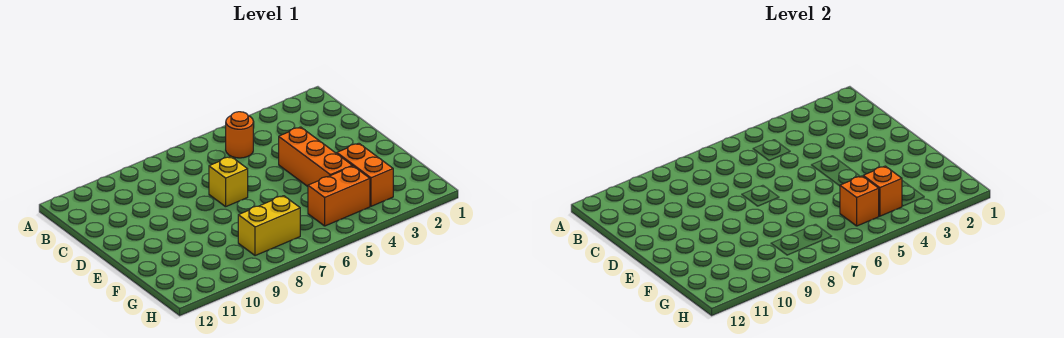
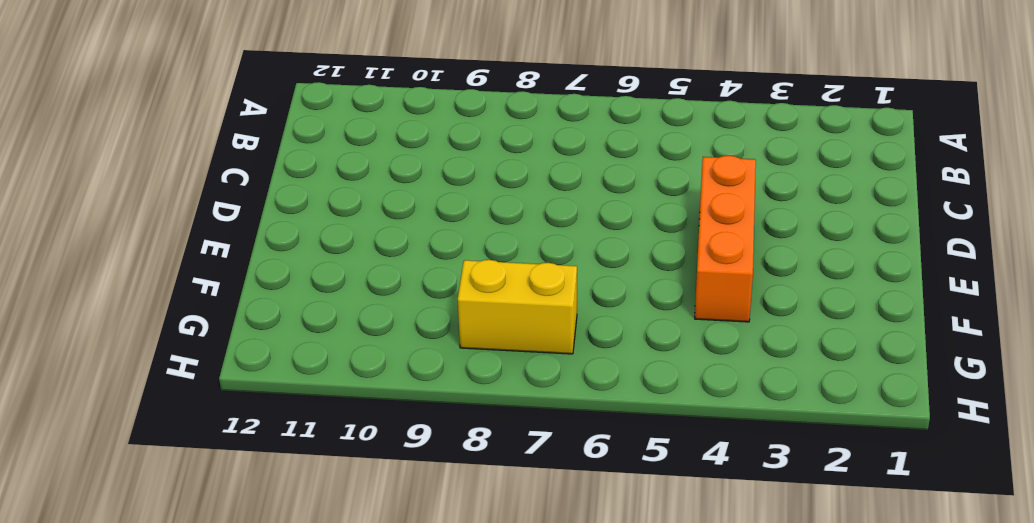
none -> orange round brick B5 level 1
none -> yellow brick D7 level 1

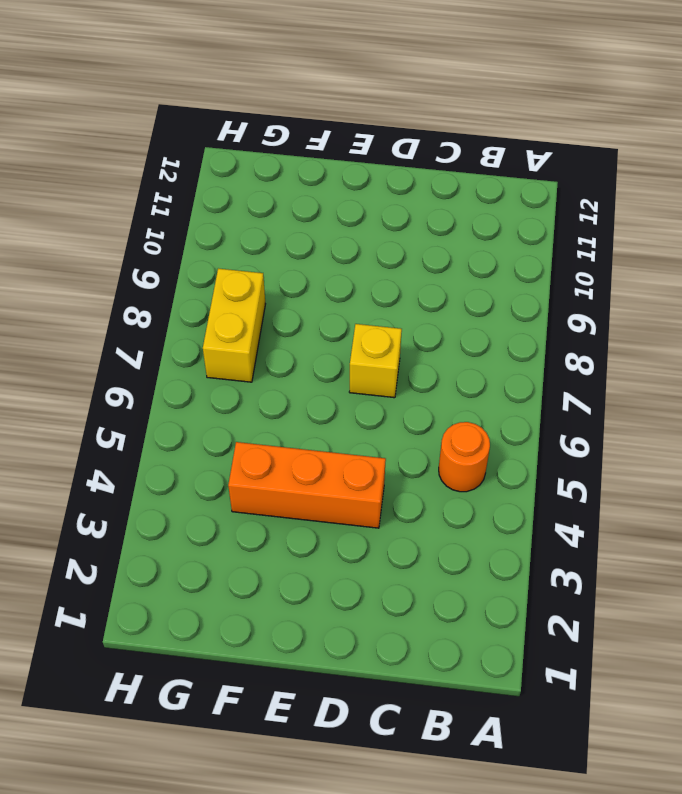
none -> orange brick F3:G3 level 1
none -> orange brick G4:G5 level 1

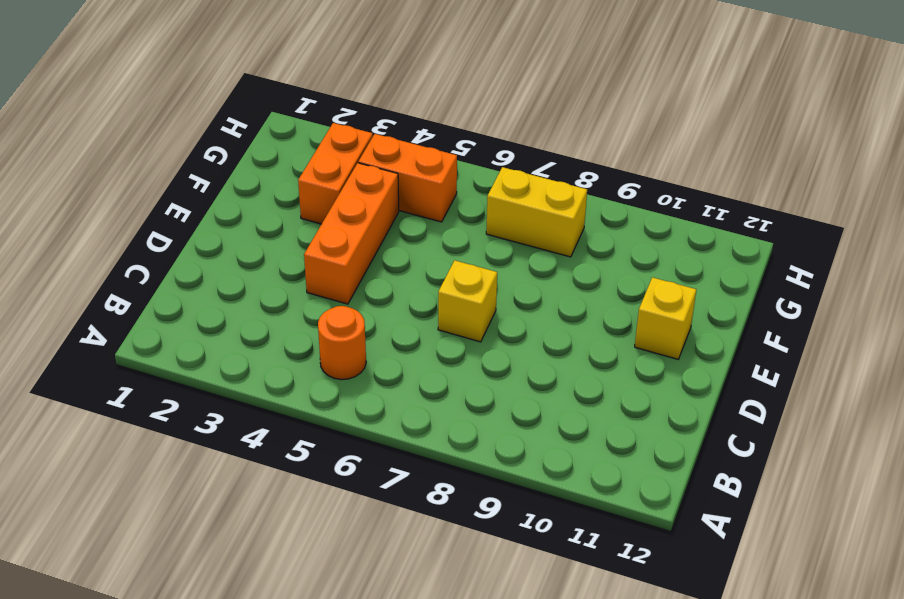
yellow brick E11 level 1 -> none
none -> orange brick G4 level 2
none -> orange brick G5 level 2

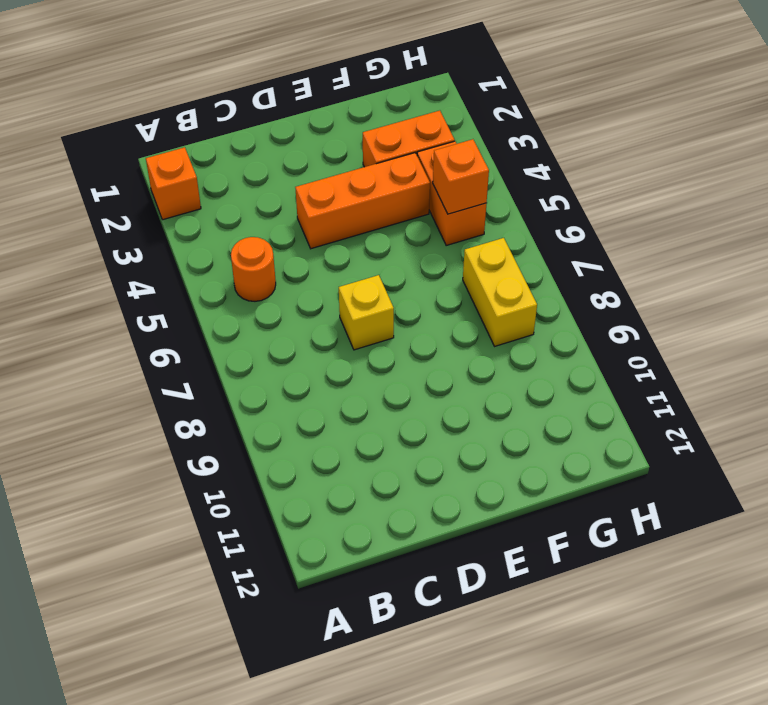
orange brick A2 level 1 -> orange brick G4 level 2

